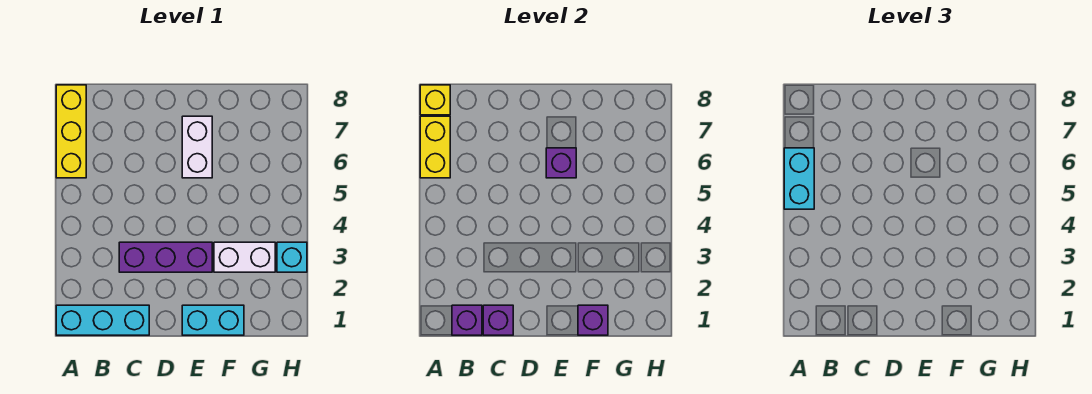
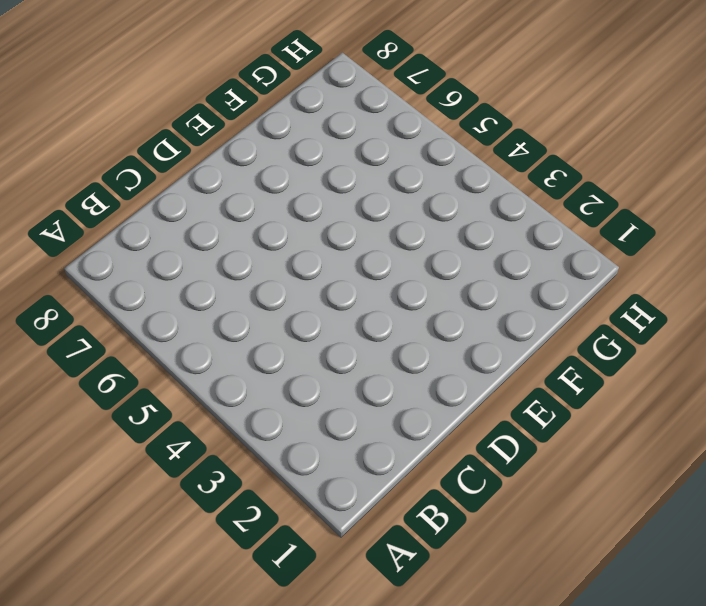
none -> cyan brick A1:C1 level 1
none -> yellow brick A6:A8 level 1
none -> purple brick C3:E3 level 1

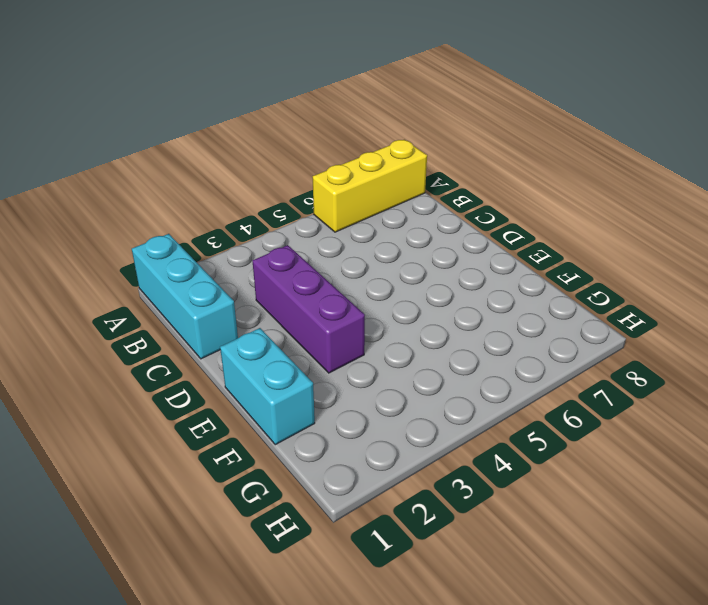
none -> white brick E6:E7 level 1
none -> white brick F3:G3 level 1
none -> cyan brick H3 level 1

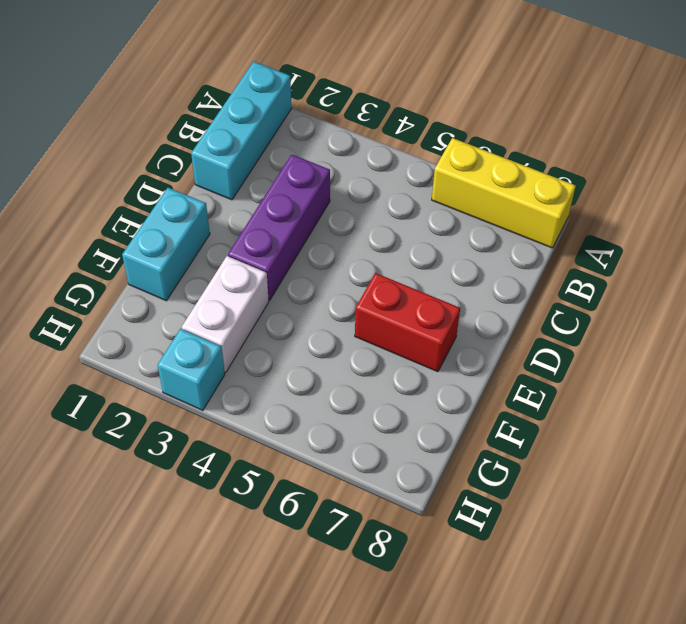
red brick E6:E7 level 1 -> white brick E6:E7 level 1
none -> yellow brick A6:A7 level 2
none -> yellow brick A8 level 2
none -> purple brick B1 level 2

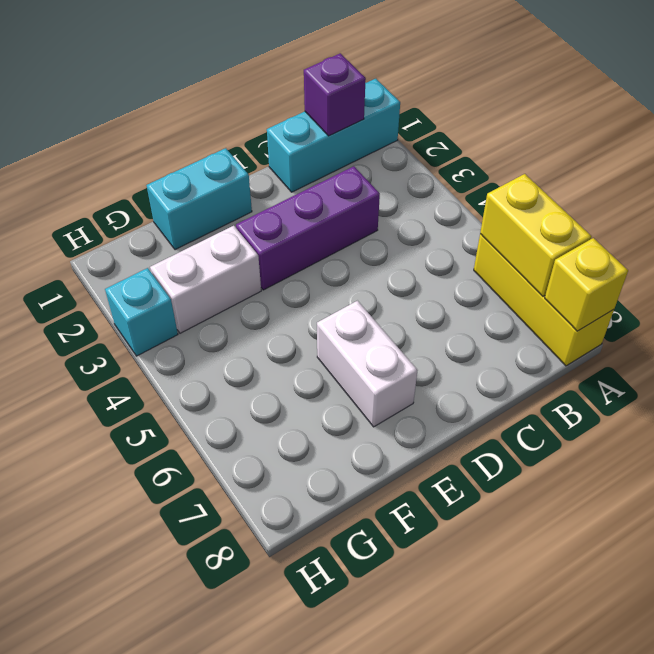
none -> purple brick C1 level 2
none -> purple brick E6 level 2
none -> purple brick F1 level 2

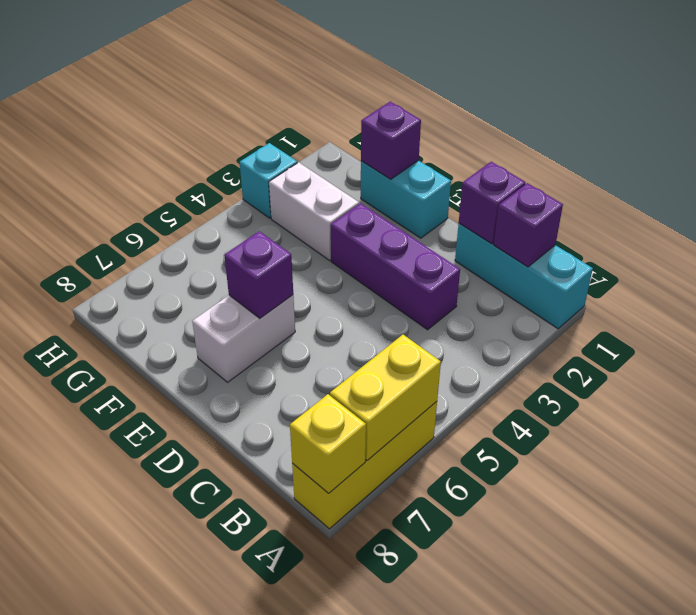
none -> cyan brick A5:A6 level 3

